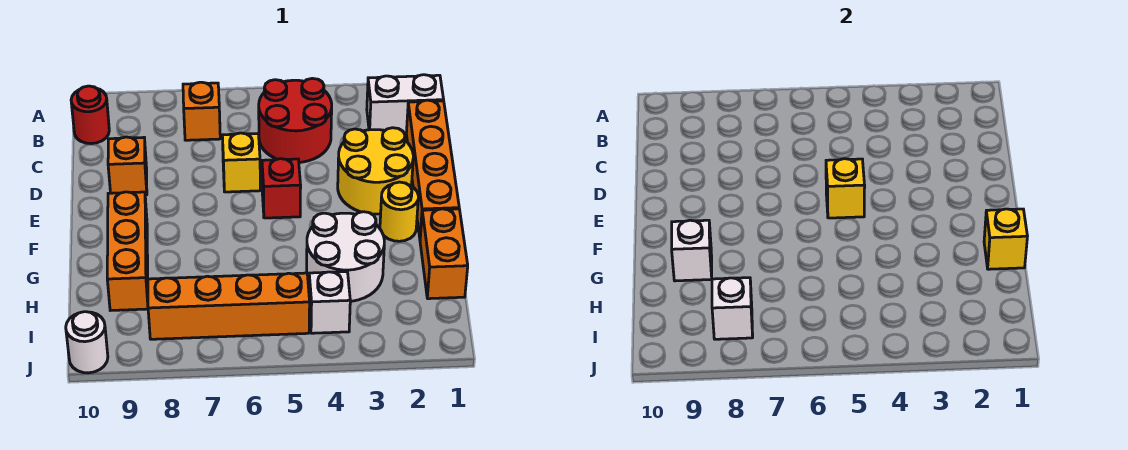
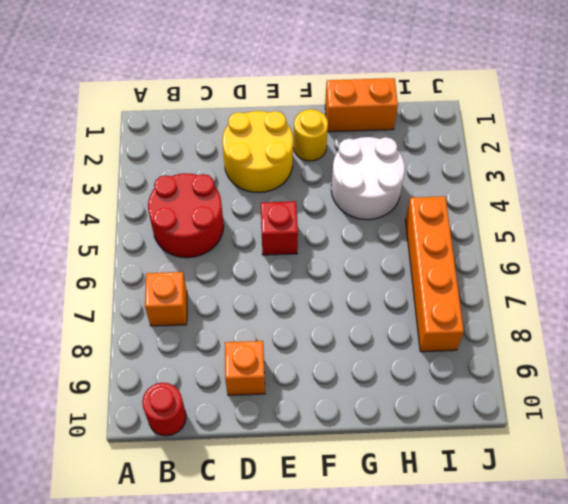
none -> white brick B1:B2 level 1
none -> orange brick C1:F1 level 1
none -> yellow brick D6 level 1

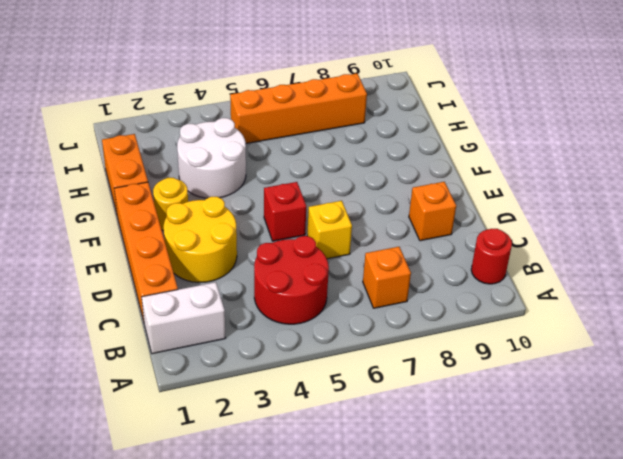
none -> orange brick F9:H9 level 1
none -> white brick I4 level 1
none -> white round brick J10 level 1

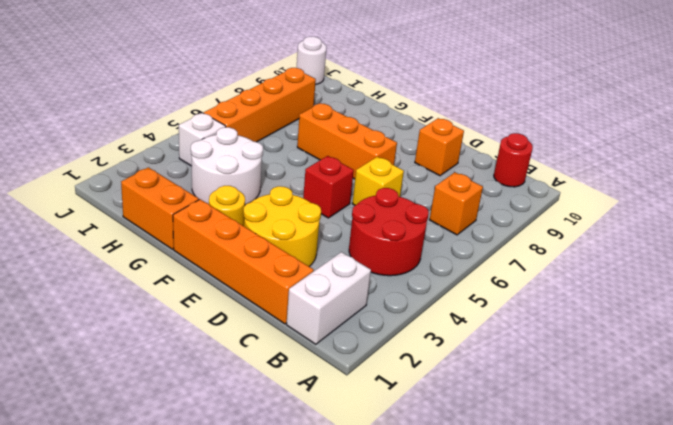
orange brick E7:G7 level 1 -> orange brick F9:H9 level 1
none -> yellow brick E5 level 2
none -> yellow brick G1 level 2
none -> white brick G9 level 2

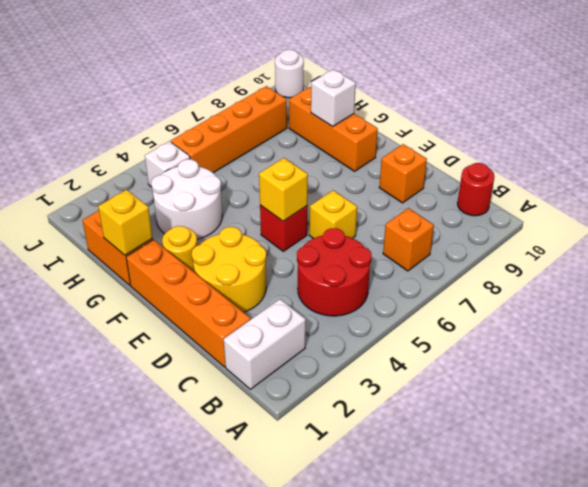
none -> white brick I8 level 2

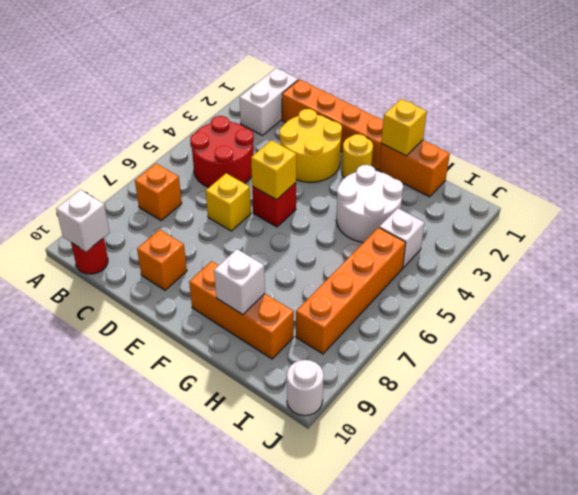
white brick B10 level 2 -> white brick I8 level 2

